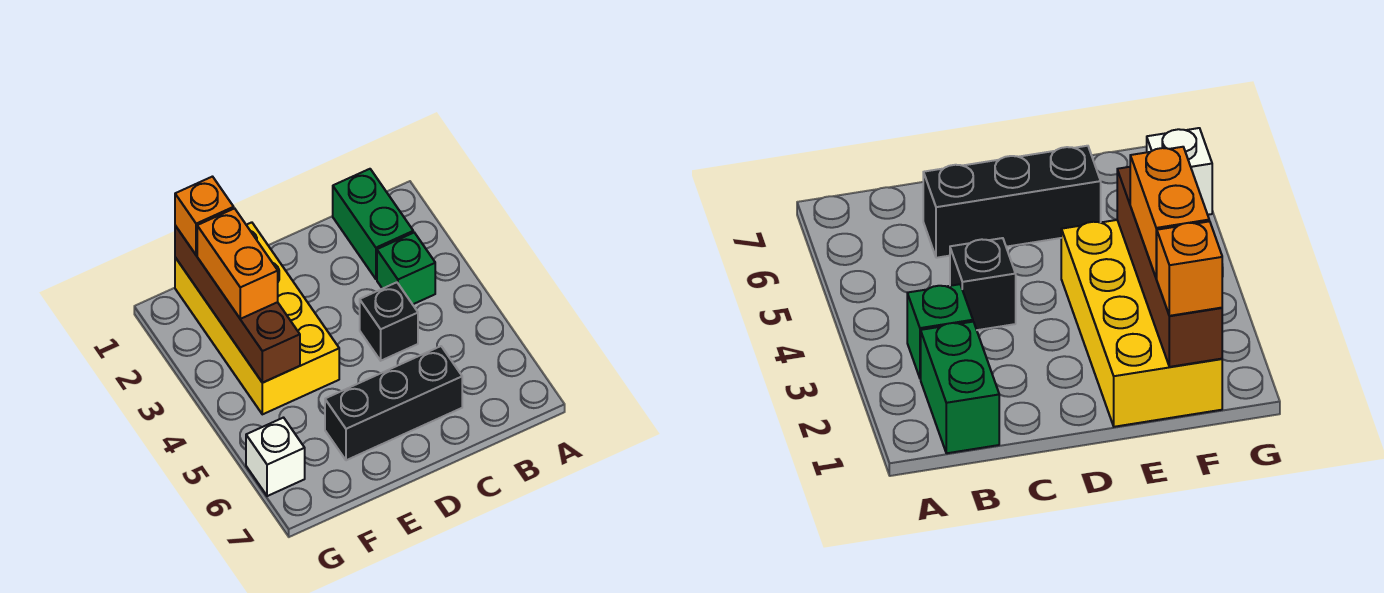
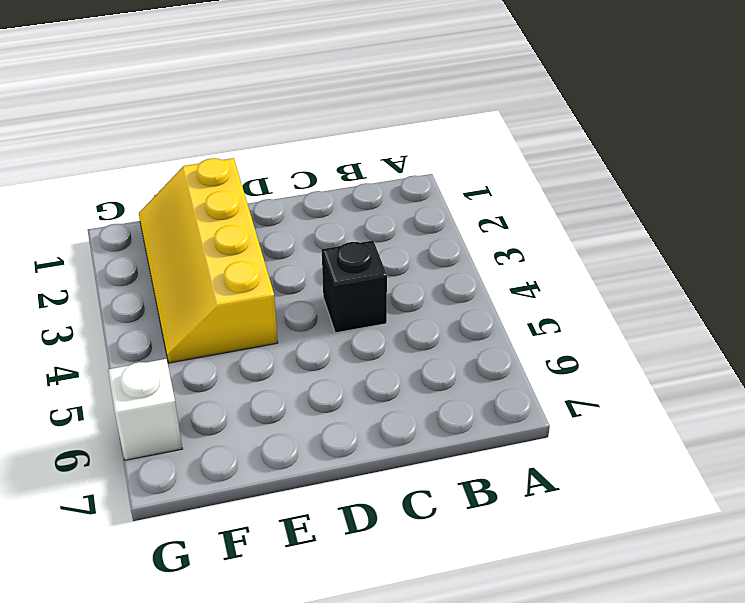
yellow slope E1:F4 level 1 top E -> yellow brick E1:F4 level 1
none -> green brick B1:B2 level 1
none -> green brick B3 level 1

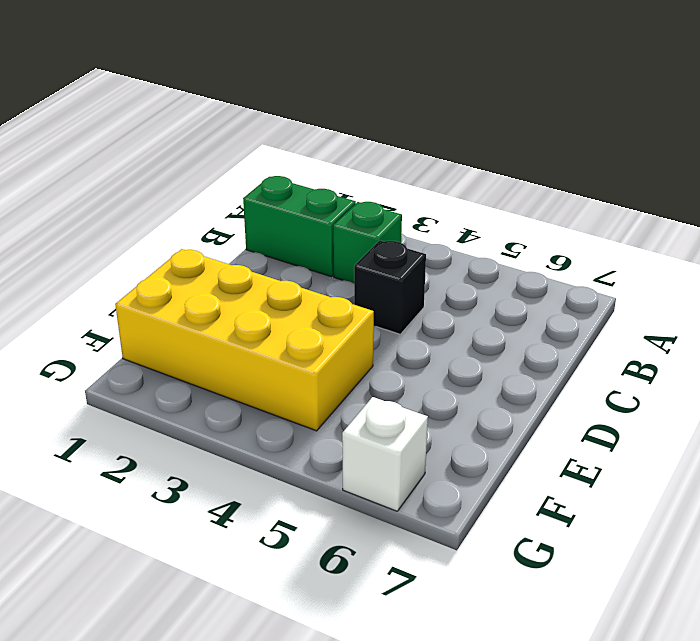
none -> black brick C6:E6 level 1
none -> brown brick F1:F4 level 2

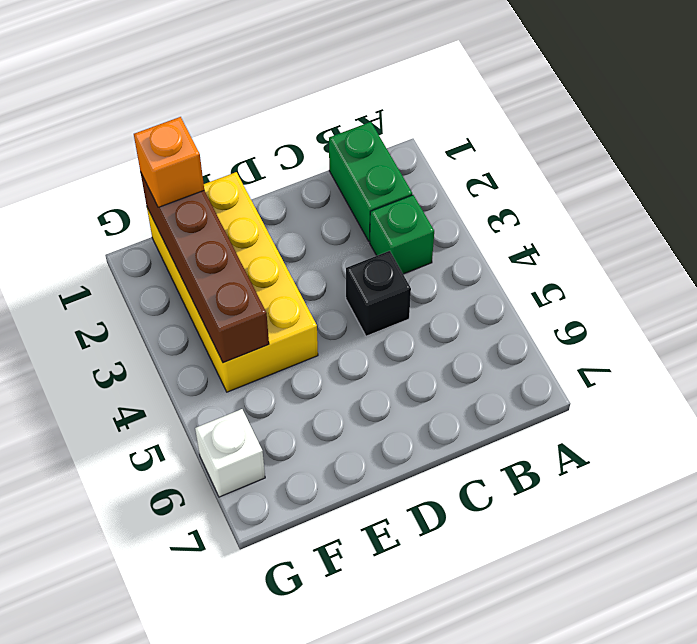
none -> black brick C6:E6 level 1
none -> orange brick F2:F3 level 3

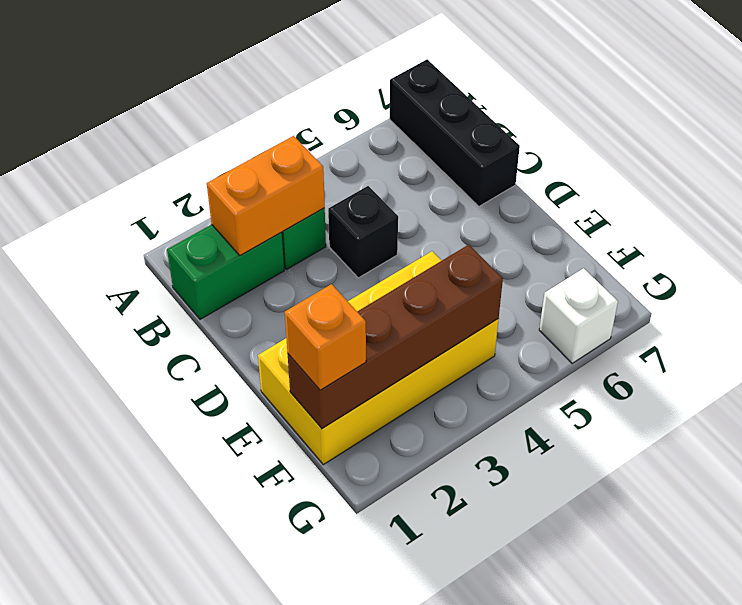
black brick A7:C7 level 1 -> black brick C6:E6 level 1
orange brick B2:B3 level 2 -> orange brick F2:F3 level 3

